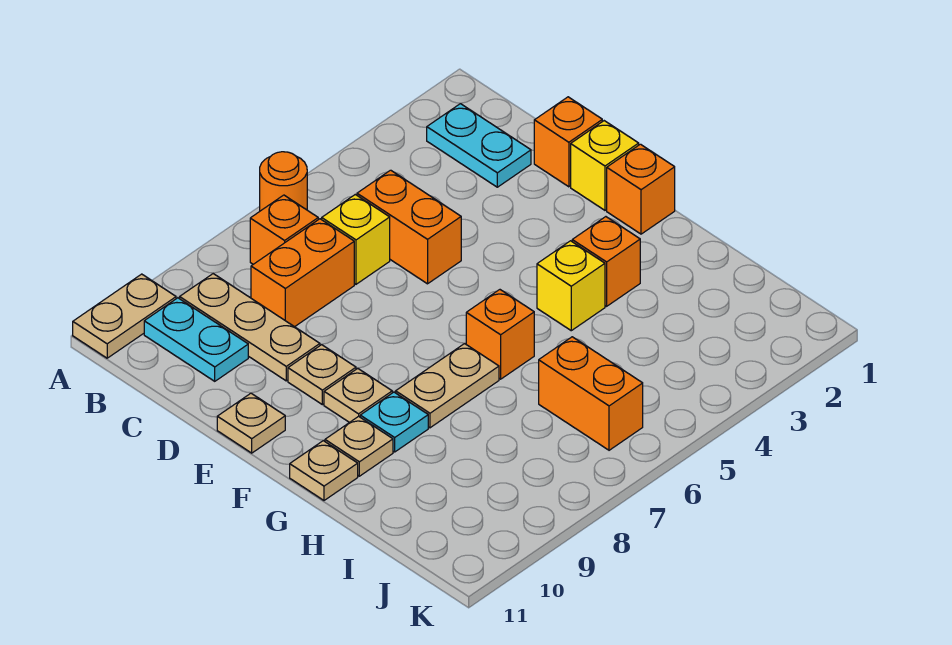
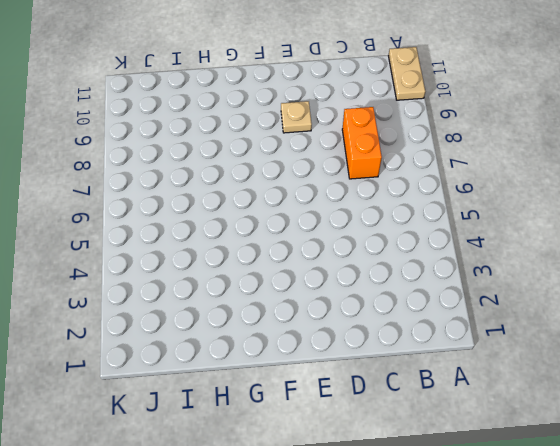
none -> orange round brick A6 level 1
none -> cyan plate B2:C2 level 1
none -> orange brick B7 level 1

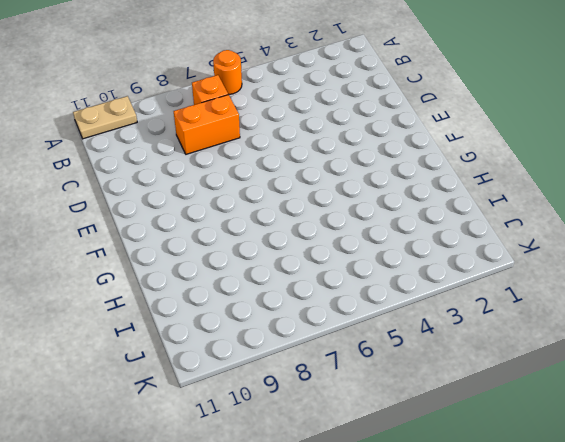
none -> cyan plate B2:C2 level 1
none -> tan plate B9:D9 level 1
none -> cyan plate B10:C10 level 1

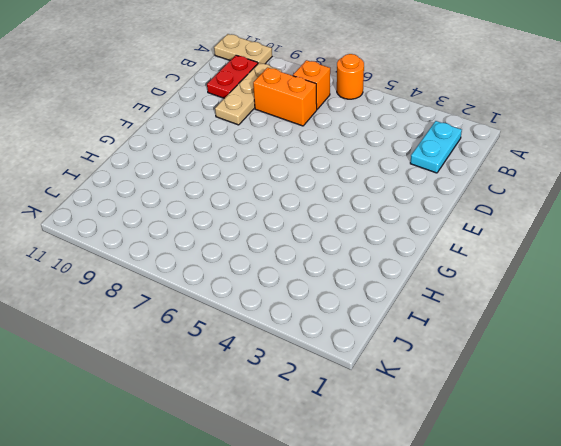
red plate B10:C10 level 1 -> cyan plate B10:C10 level 1
none -> orange brick C5:D5 level 1
none -> yellow brick C6 level 1
none -> orange brick D1 level 1

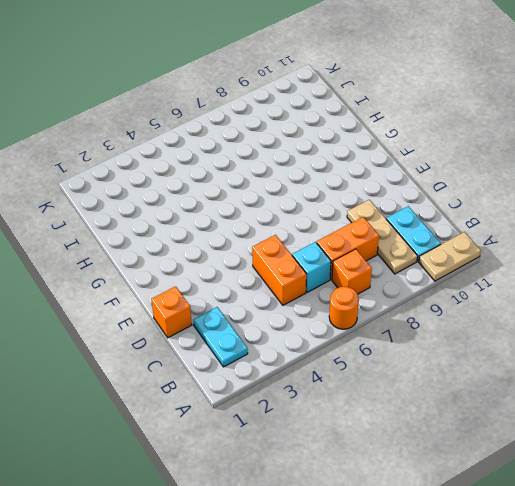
cyan brick C6 level 1 -> yellow brick C6 level 1
none -> yellow brick E1 level 1
none -> tan plate E9 level 1
none -> tan plate E11 level 1

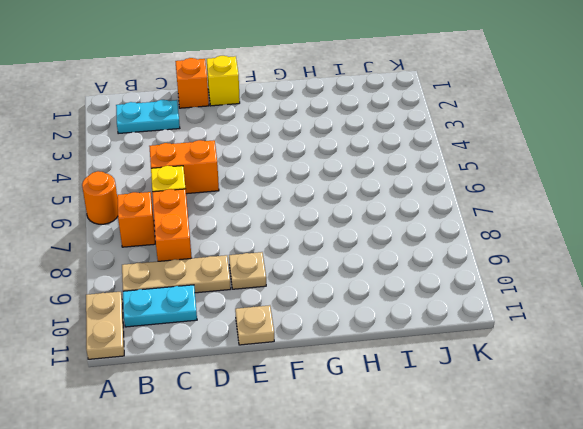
none -> orange brick F1 level 1
none -> tan plate F9 level 1
none -> orange brick G3 level 1

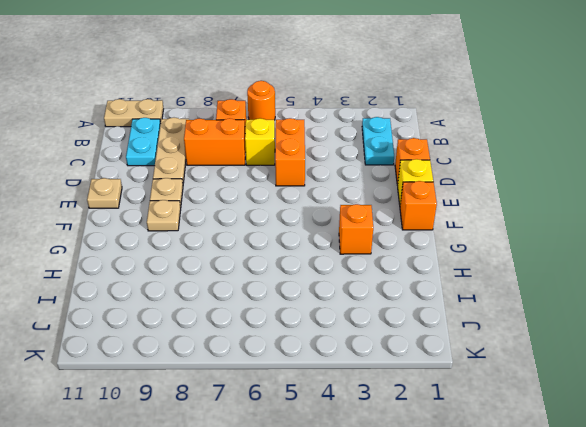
none -> yellow brick G4 level 1
none -> orange brick G6 level 1
none -> tan plate G7:G8 level 1

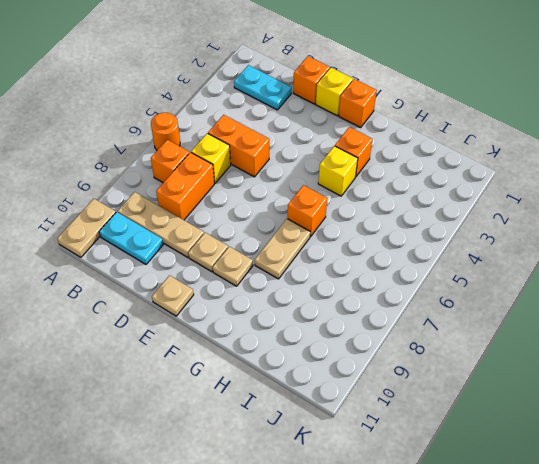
none -> cyan plate G9 level 1
none -> tan plate G10 level 1
none -> tan plate G11 level 1

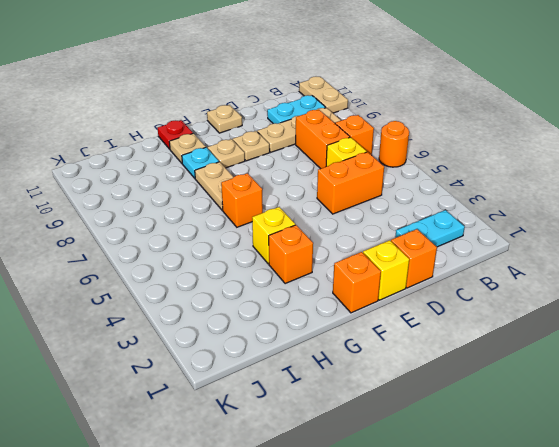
red plate G11 level 1 -> tan plate G11 level 1
none -> orange brick I6:J6 level 1

